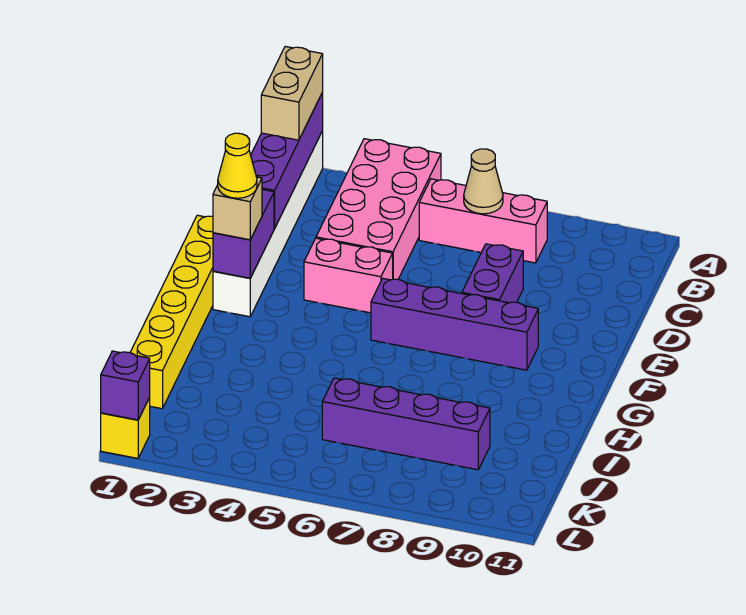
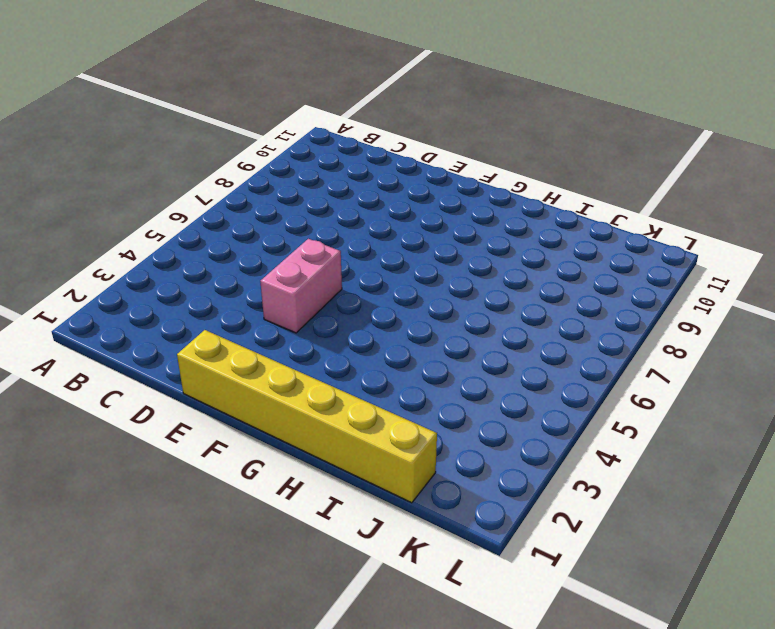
none -> white brick A2:F2 level 1
none -> pink brick A4:D5 level 1
none -> pink brick B6:B8 level 1

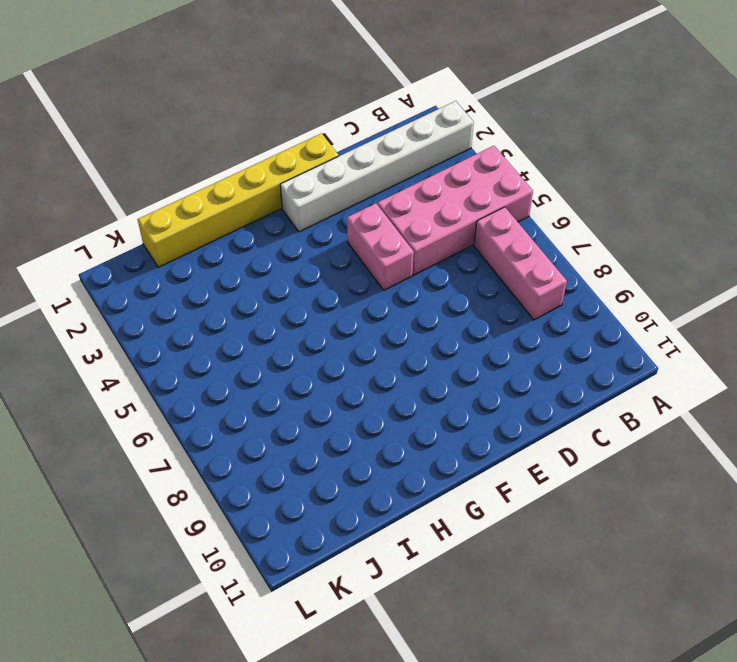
none -> purple brick D8:E8 level 1
none -> purple brick F6:F9 level 1
none -> purple brick J6:J9 level 1

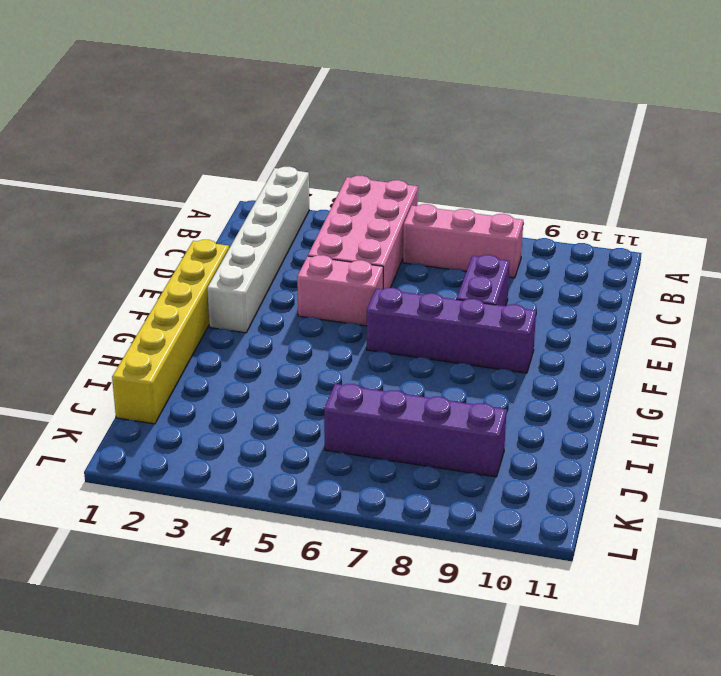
none -> yellow brick L1 level 1
none -> purple brick A2:D2 level 2
none -> tan cone B7 level 2

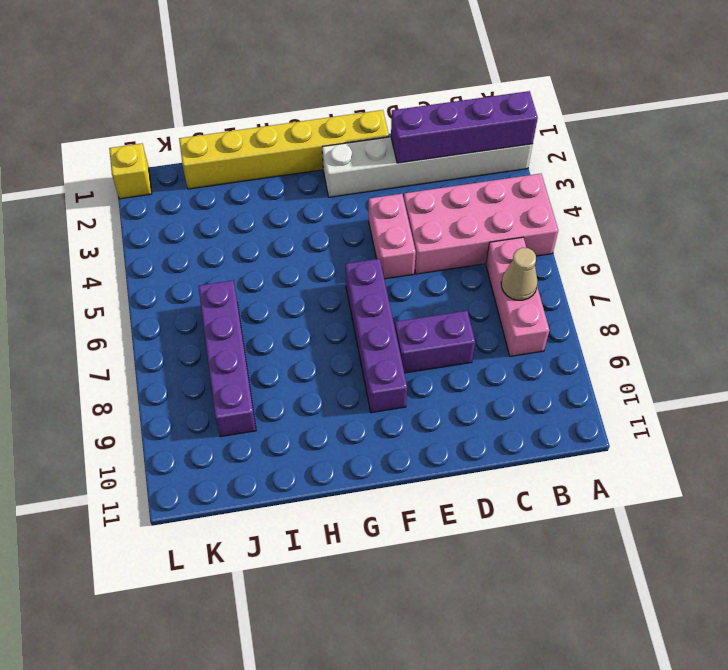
none -> purple brick E2:F2 level 2
none -> purple brick L1 level 2
none -> tan brick A2:B2 level 3

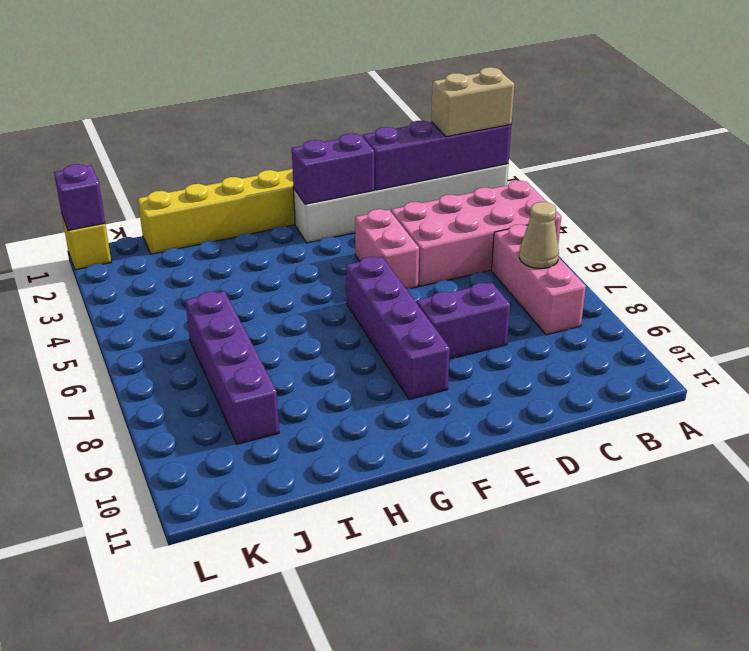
none -> tan brick F2 level 3
none -> yellow cone F2 level 4

